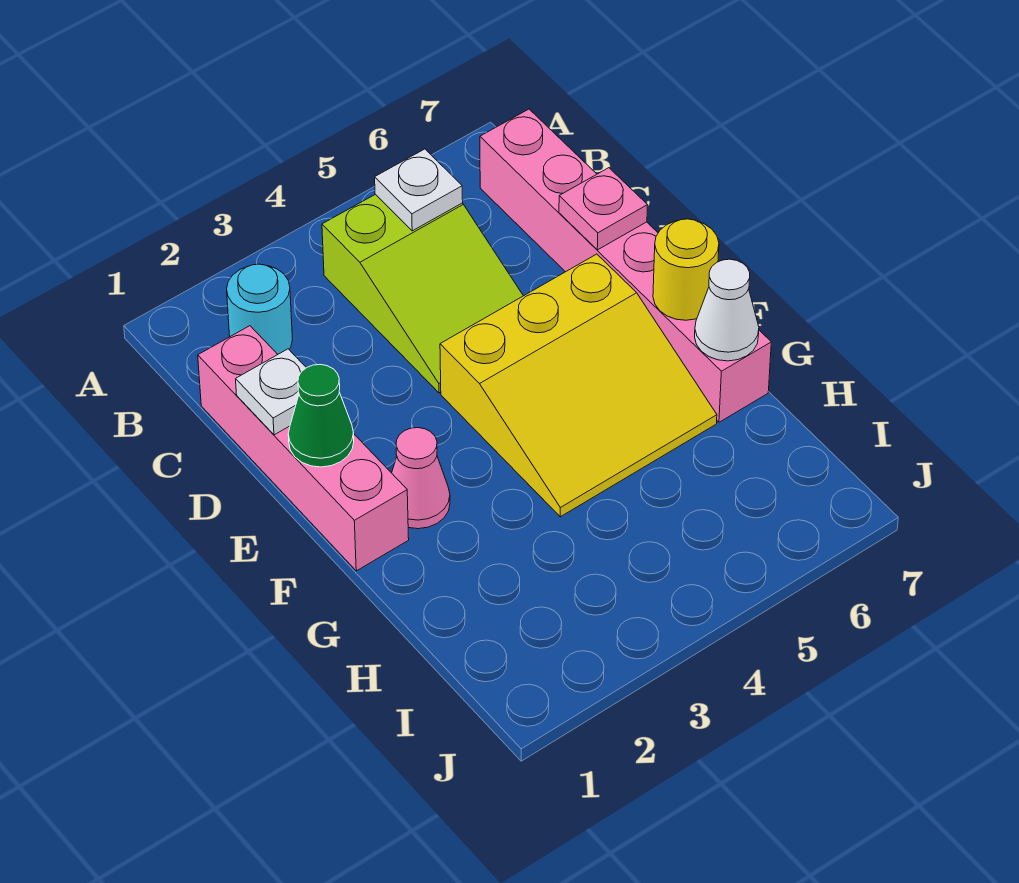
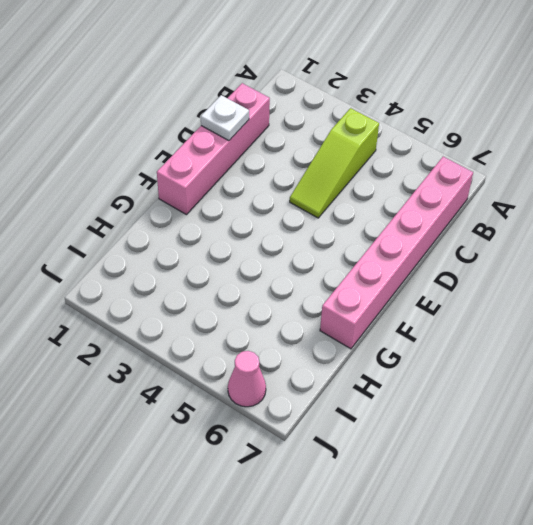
lime slope B4:D4 level 1 top B -> lime slope B4:D5 level 1 top B
pink cone J6 level 1 -> pink cone F2 level 1
none -> cyan round brick B2 level 1
none -> yellow slope E4:G6 level 1 top E
none -> white plate B5 level 2

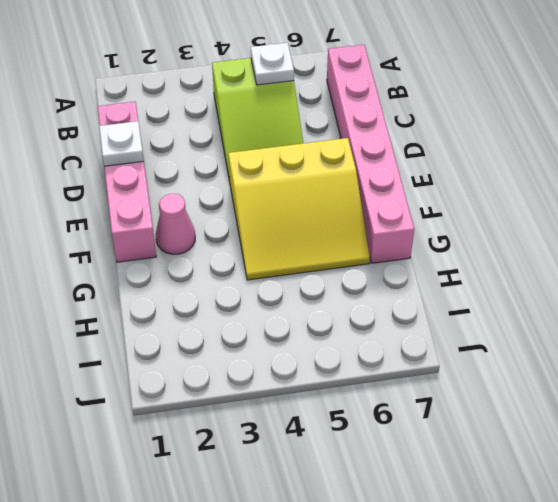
none -> cyan round brick B2 level 1
none -> pink plate D7 level 2
none -> green cone E1 level 2

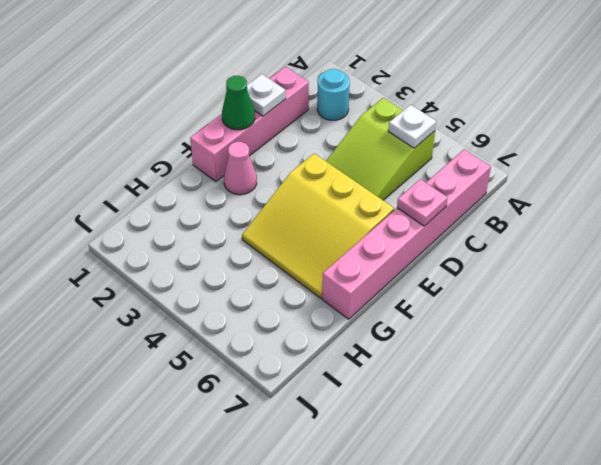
none -> yellow round brick F7 level 2
none -> white cone G7 level 2

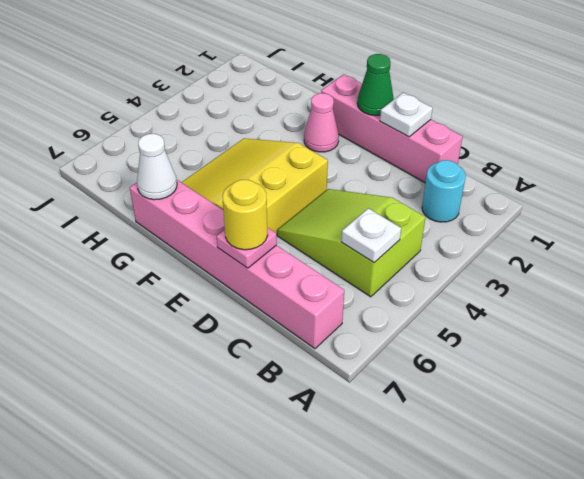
yellow round brick D7 level 3 -> yellow round brick F7 level 2

